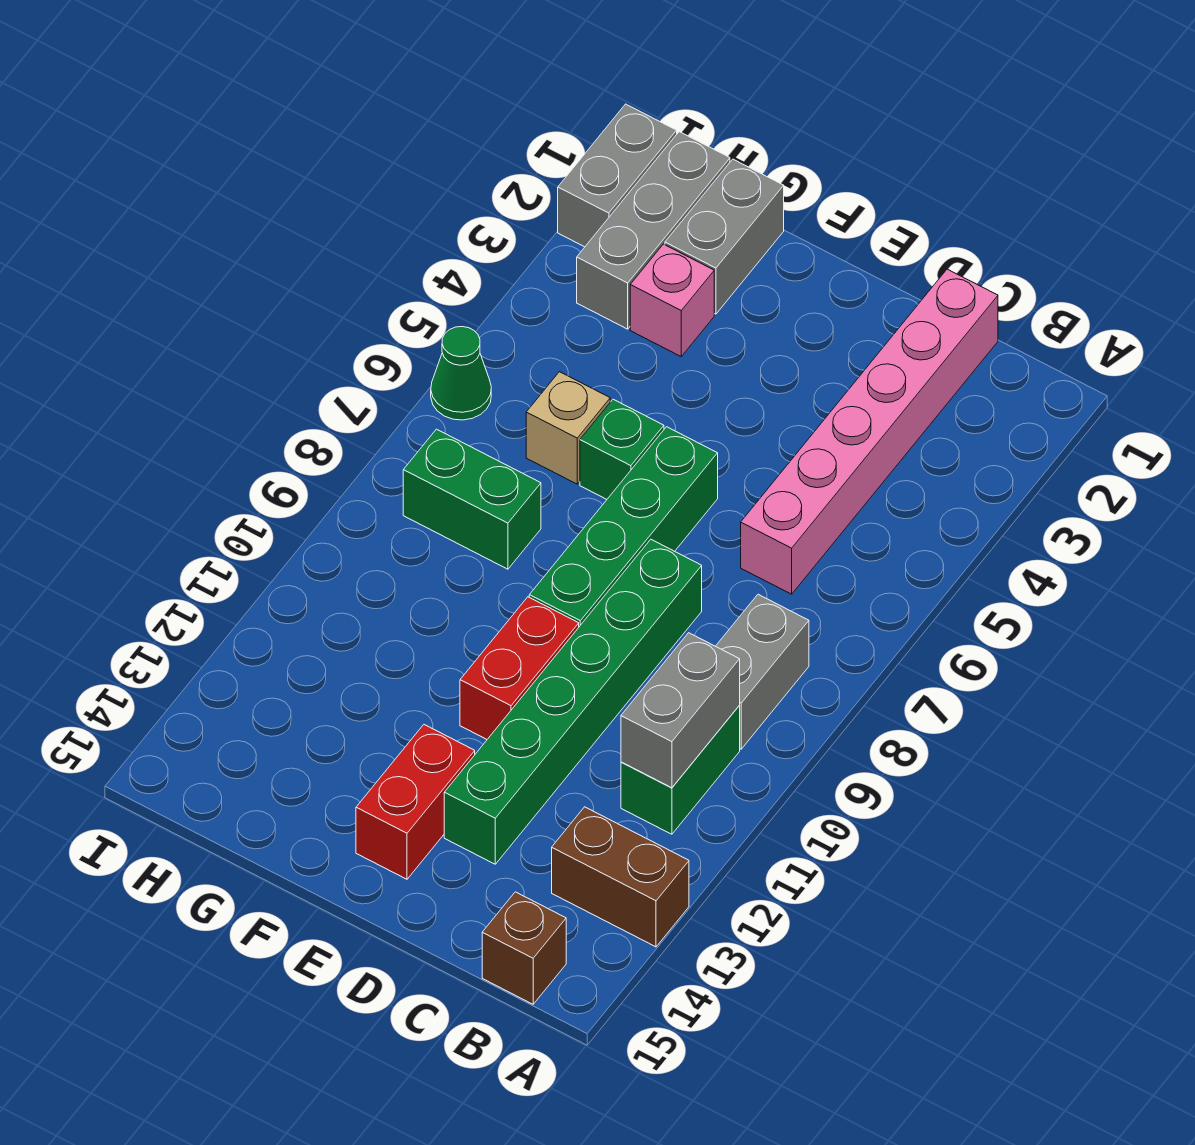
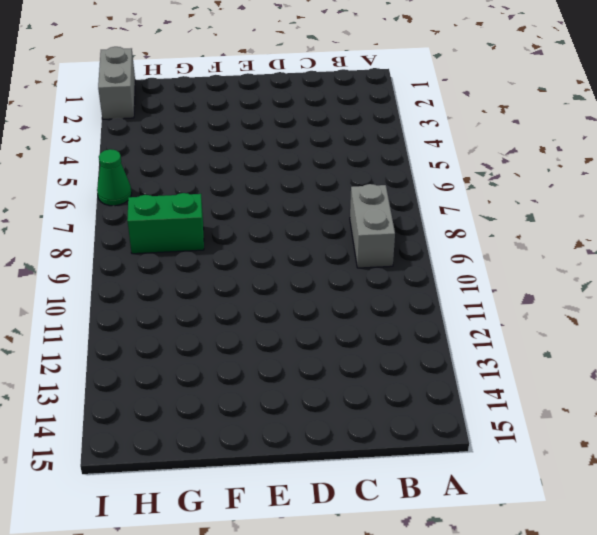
none -> brown brick A13:B13 level 1
none -> green brick B10:B11 level 1
none -> brown brick B15 level 1

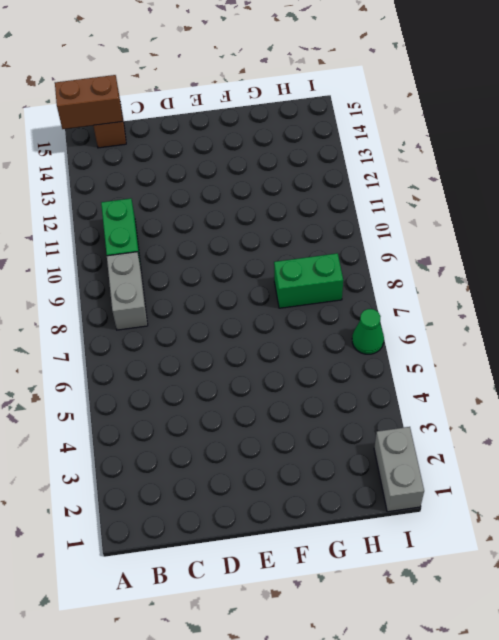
brown brick A15:B15 level 2 -> brown brick A13:B13 level 1
none -> pink brick C1:C6 level 1
none -> green brick D8:D13 level 1
none -> green brick E6:E9 level 1

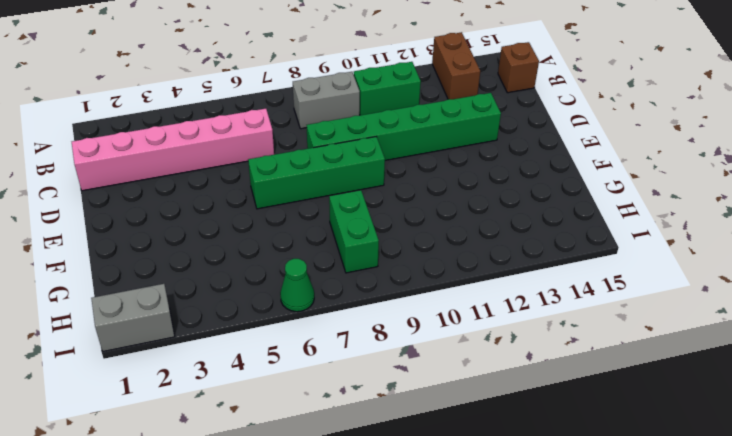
none -> red brick E10:E11 level 1
none -> red brick E13:E14 level 1
none -> green brick F6 level 1

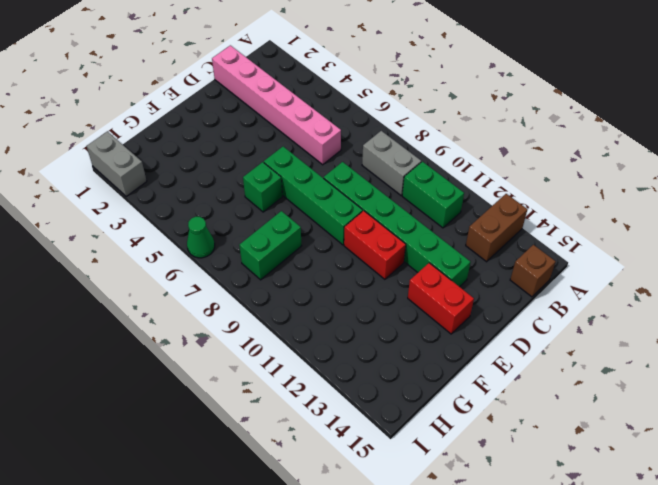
none -> grey brick G1:G2 level 1
none -> pink brick G3 level 1
none -> tan brick G6 level 1

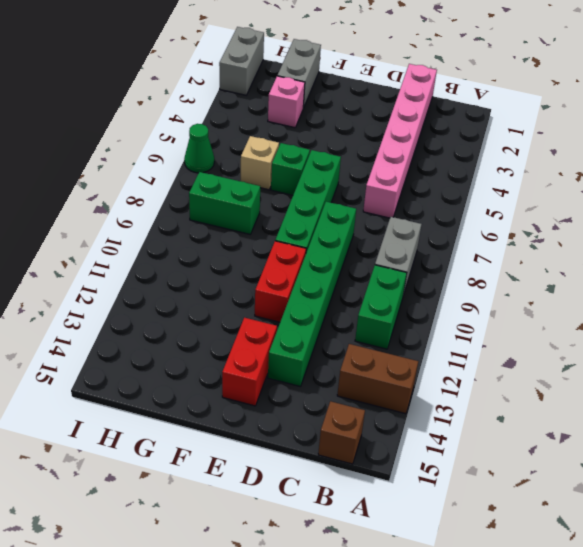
none -> grey brick H1:H3 level 1
none -> grey brick B10:B11 level 2

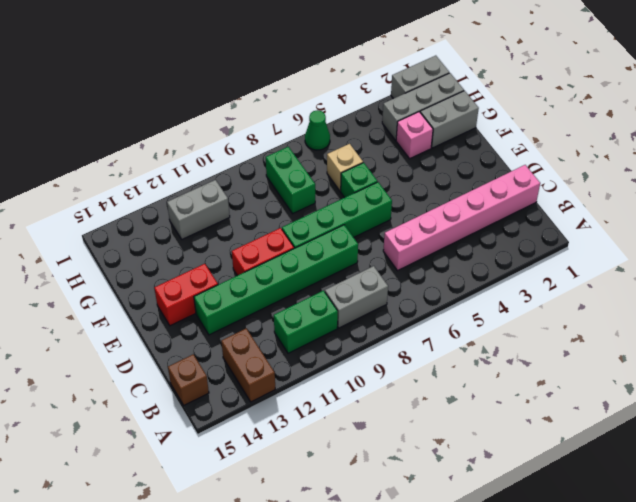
grey brick H11:H12 level 1 -> grey brick B10:B11 level 2

